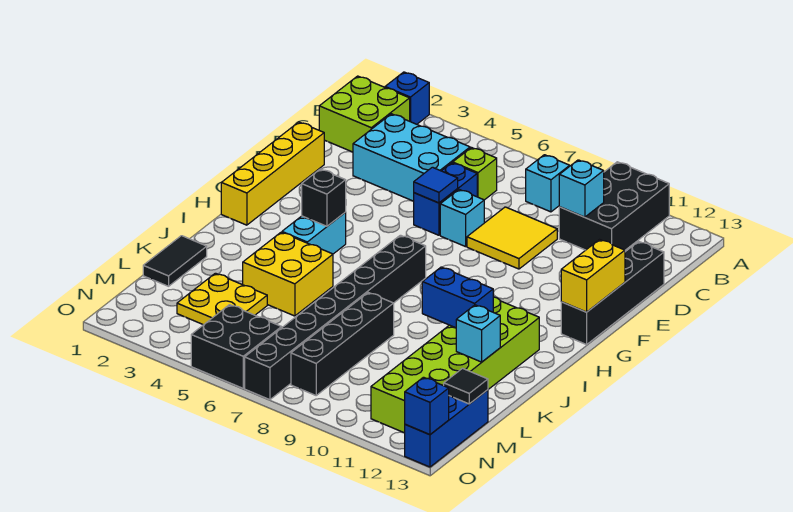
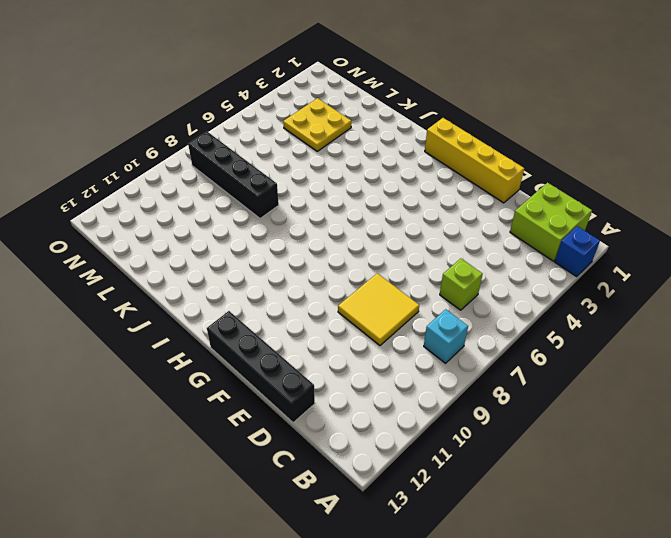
none -> black brick A10:C11 level 1
none -> cyan brick C3:D5 level 1
none -> blue brick D6:E6 level 1

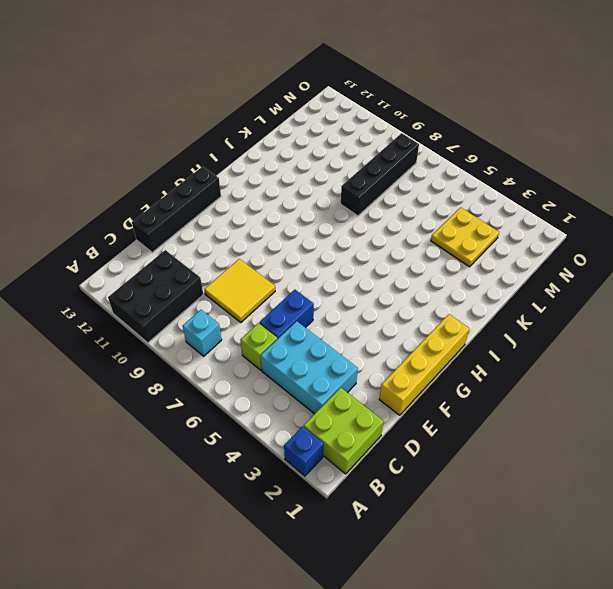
none -> cyan brick E7 level 1
none -> cyan brick H4:I4 level 1
none -> black brick H7:O7 level 1

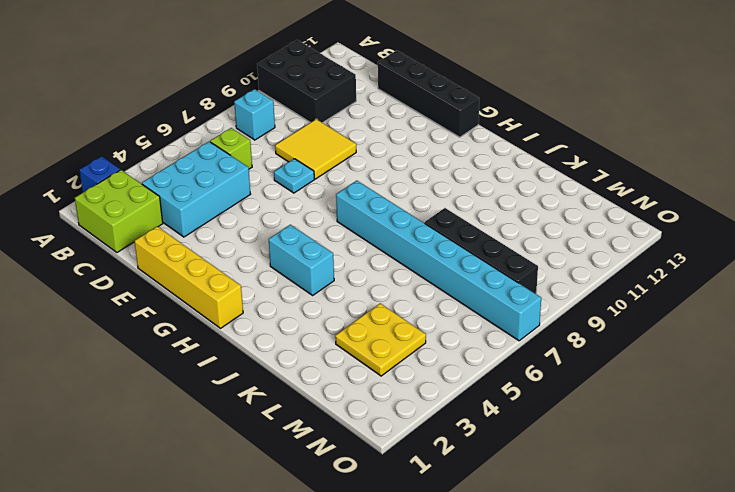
cyan plate E7 level 1 -> cyan brick E7 level 1
cyan brick H7:O7 level 1 -> black brick H7:O7 level 1
none -> blue brick D6:E6 level 1
none -> lime brick I11:N12 level 1
none -> yellow brick J4:K5 level 1

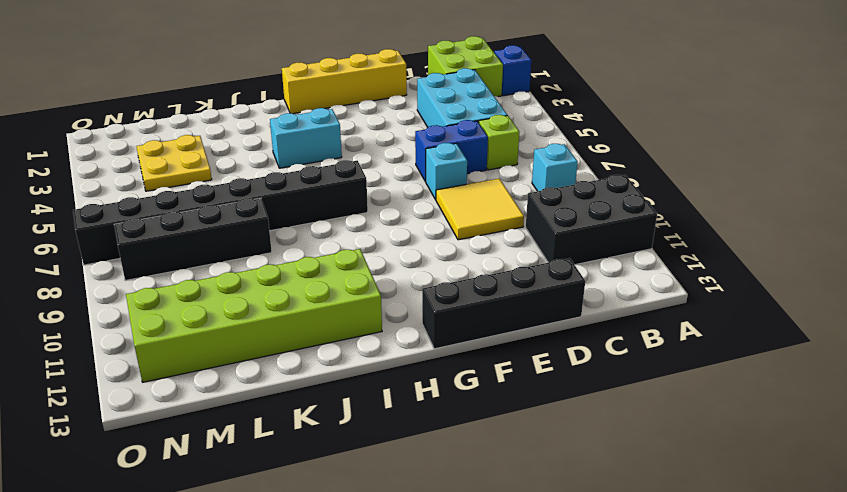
none -> yellow brick J4:K5 level 1
none -> black tile K1:L1 level 1
none -> blue brick M13:O13 level 1

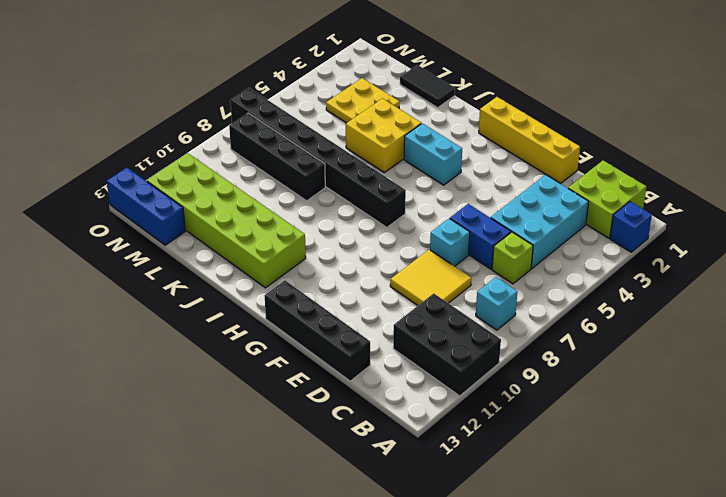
none -> black brick N5:O6 level 1
none -> cyan brick C10 level 2
none -> blue tile E6 level 2

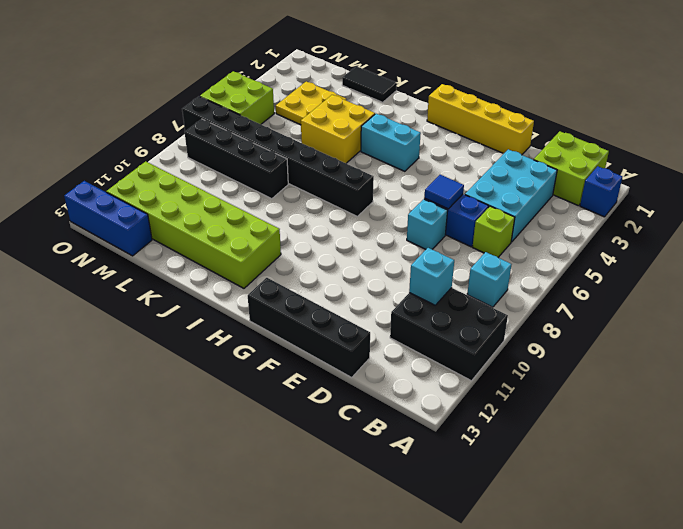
lime brick N5:O6 level 1 -> black brick N5:O6 level 1
none -> yellow tile D8:E9 level 1
none -> yellow brick F13:G13 level 2
none -> black brick H4 level 2

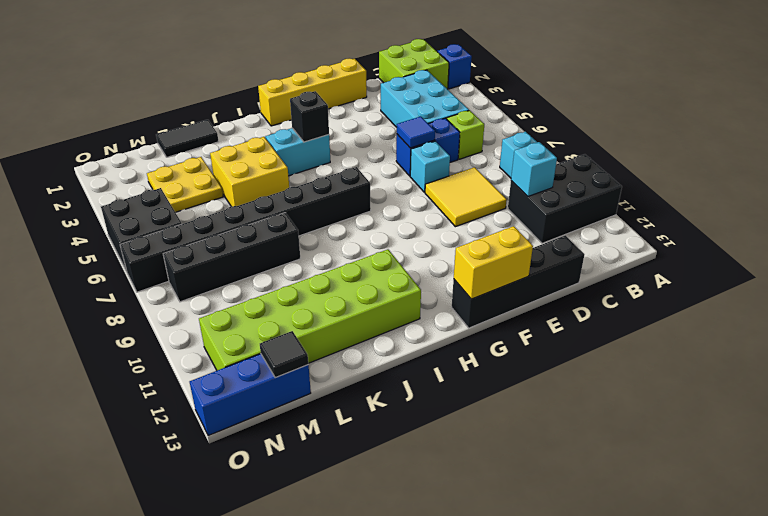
none -> blue brick J10:J11 level 2
none -> cyan brick K12 level 2
none -> blue brick O13 level 2

